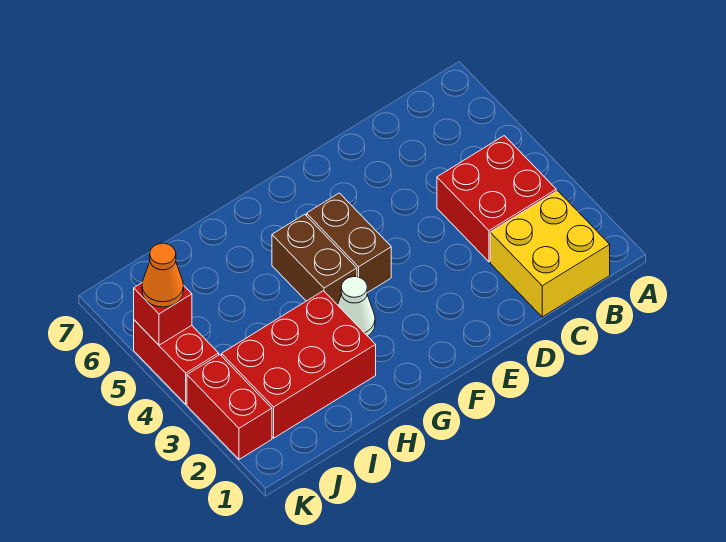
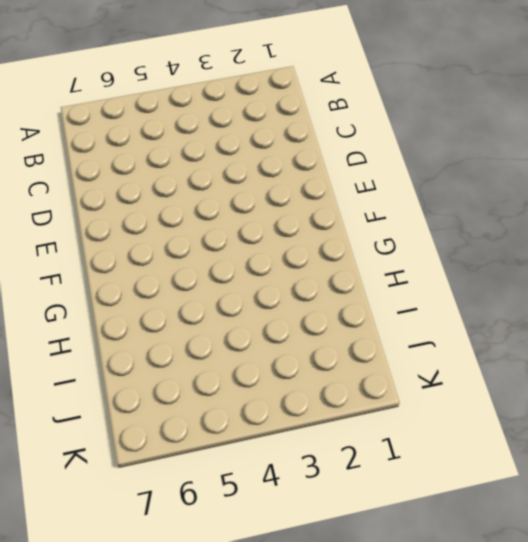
none -> yellow brick B1:C2 level 1
none -> red brick B3:C4 level 1

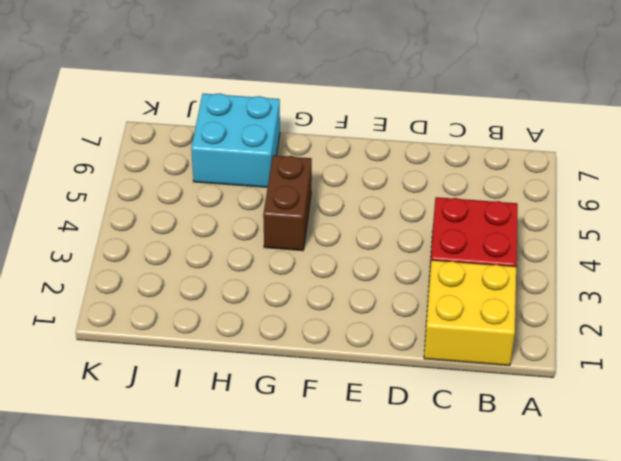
cyan brick H6:I7 level 1 -> none
none -> brown brick F4:F5 level 1
none -> white cone G3 level 1

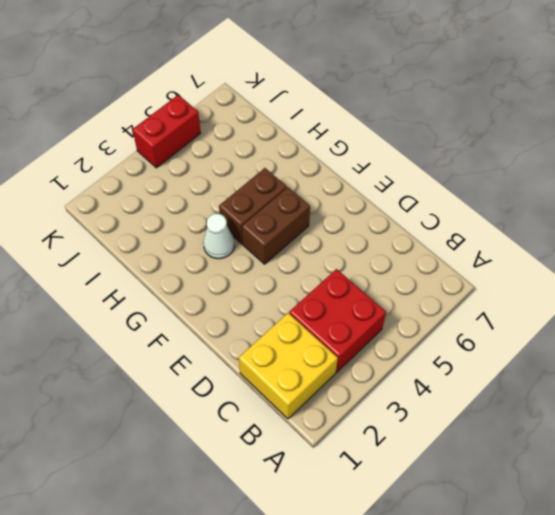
none -> red brick H2:J3 level 1
none -> red brick K2:K3 level 1

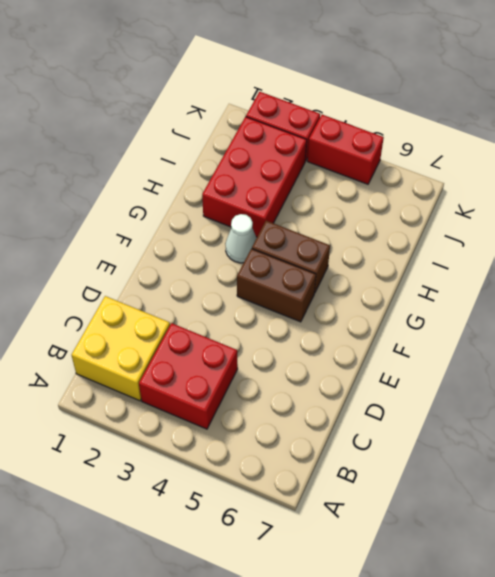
none -> red brick K5 level 2
none -> orange cone K5 level 3

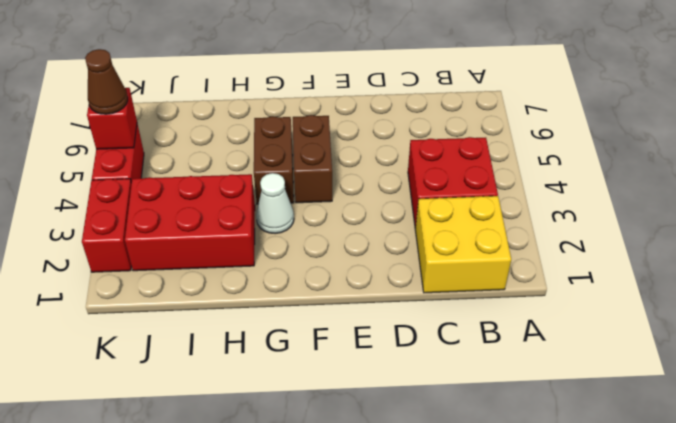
brown cone K5 level 3 -> orange cone K5 level 3

